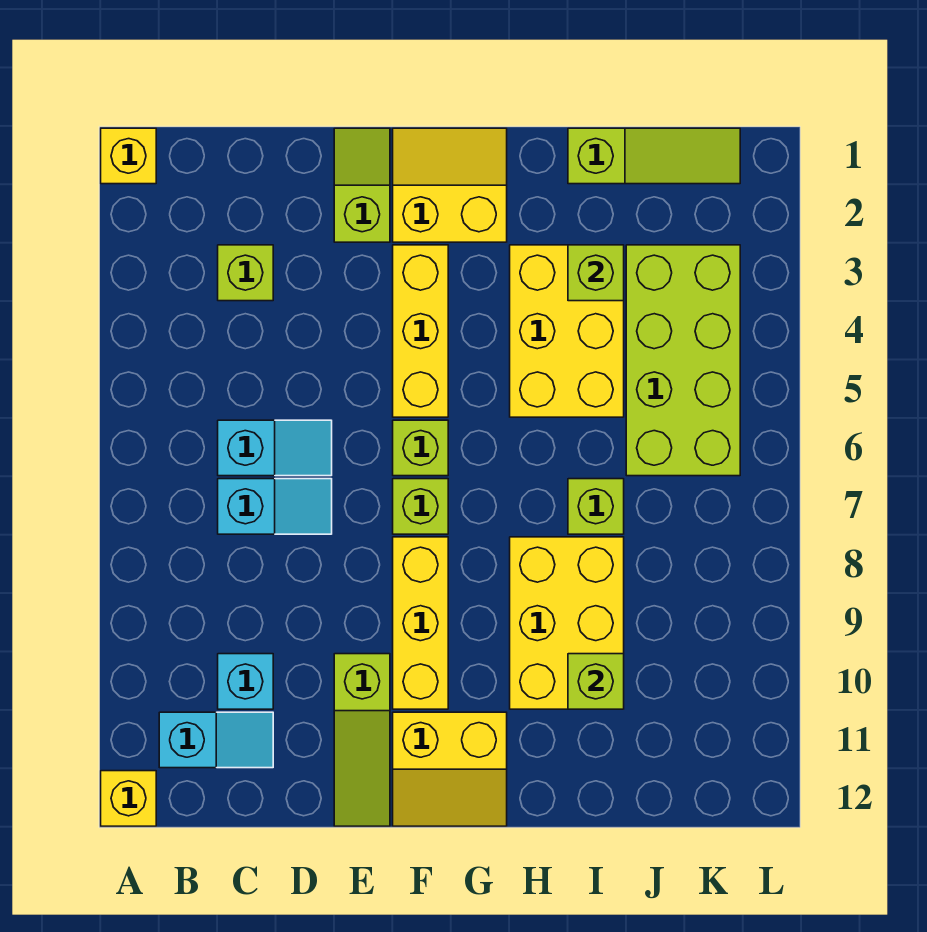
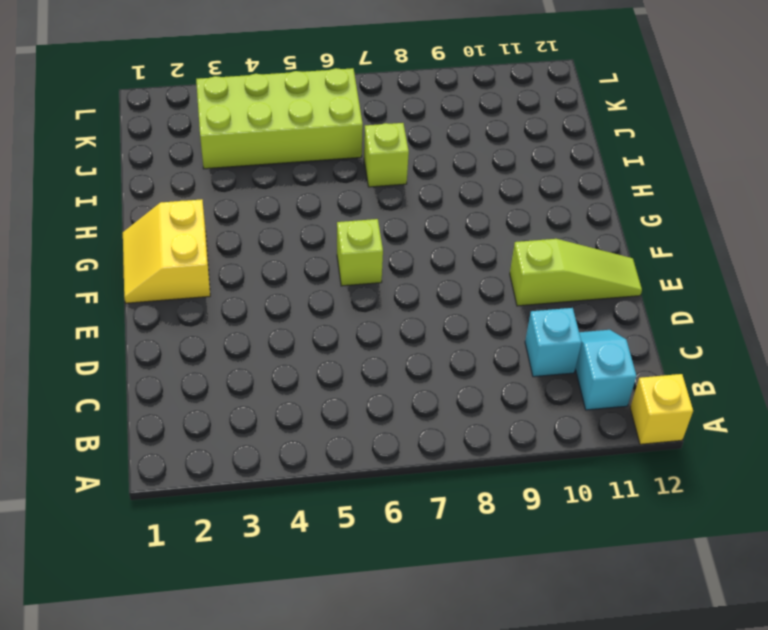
none -> yellow brick A1 level 1
none -> lime brick C3 level 1
none -> cyan slope C6:D6 level 1 top C

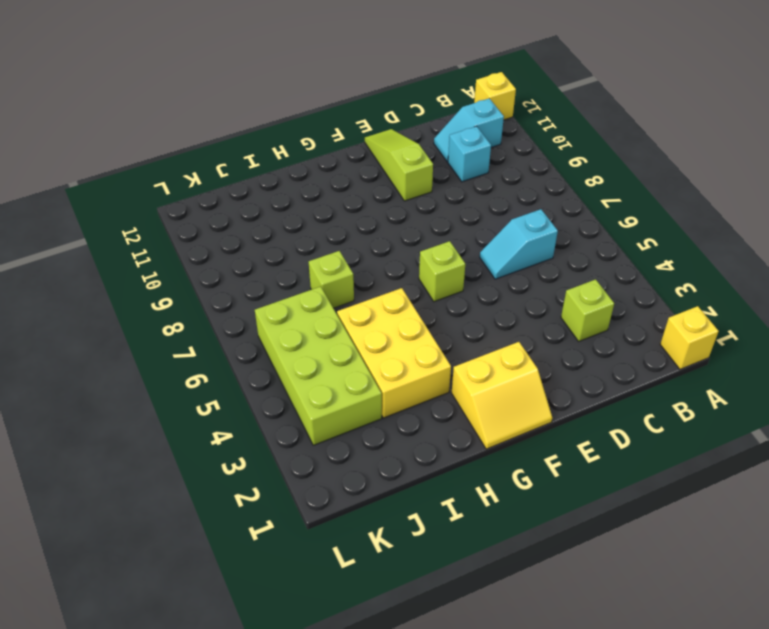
none -> cyan slope C7:D7 level 1 top C
none -> lime slope E1:E2 level 1 top 2
none -> yellow brick F3:F5 level 1

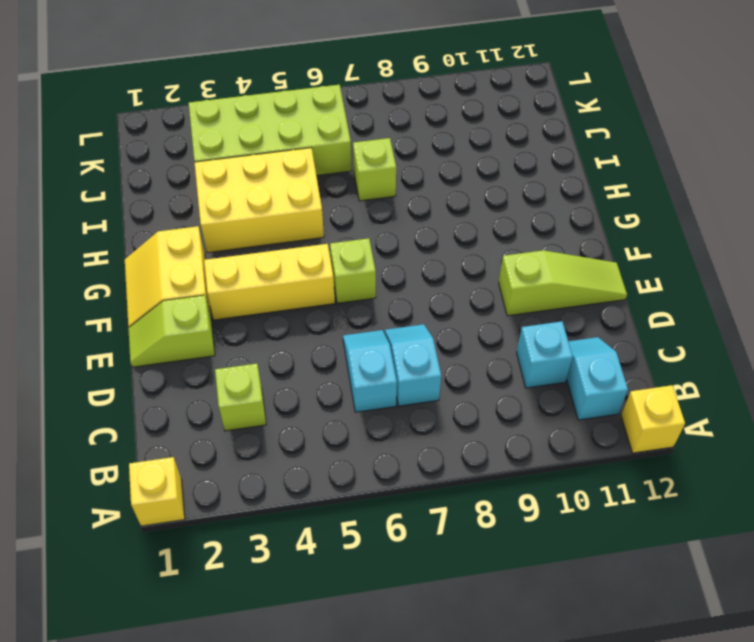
none -> lime brick F7 level 1
none -> yellow brick F8:F10 level 1
none -> yellow slope F11:G12 level 1 top 11

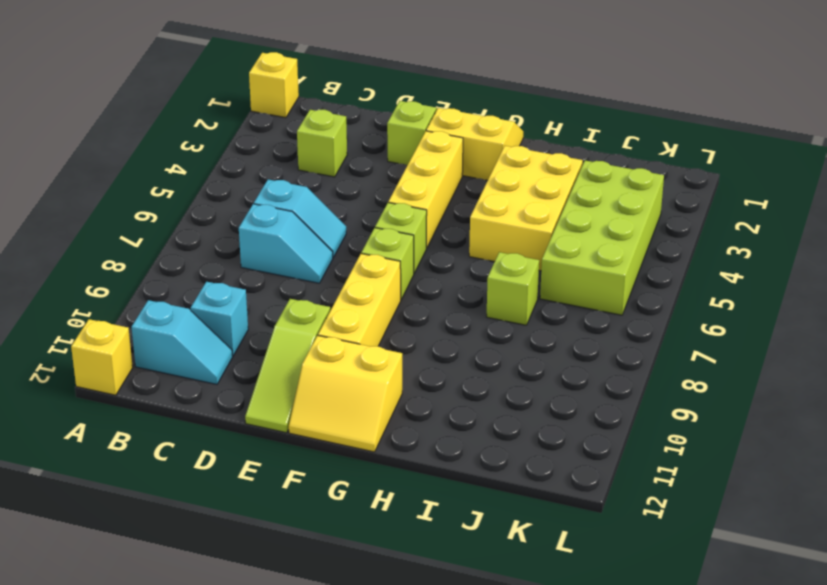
none -> yellow brick H8:I10 level 1
none -> lime slope I1:K1 level 1 top I
none -> lime brick I3 level 2

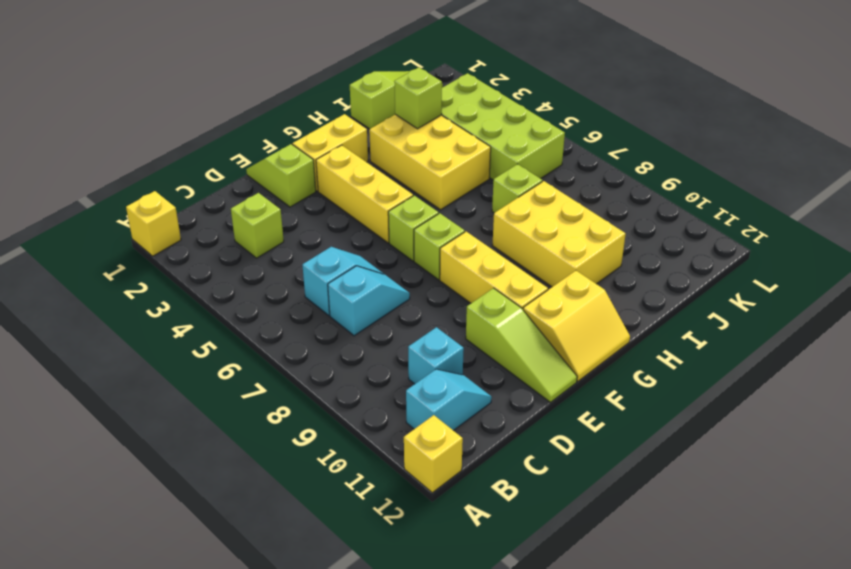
none -> lime brick I10 level 2

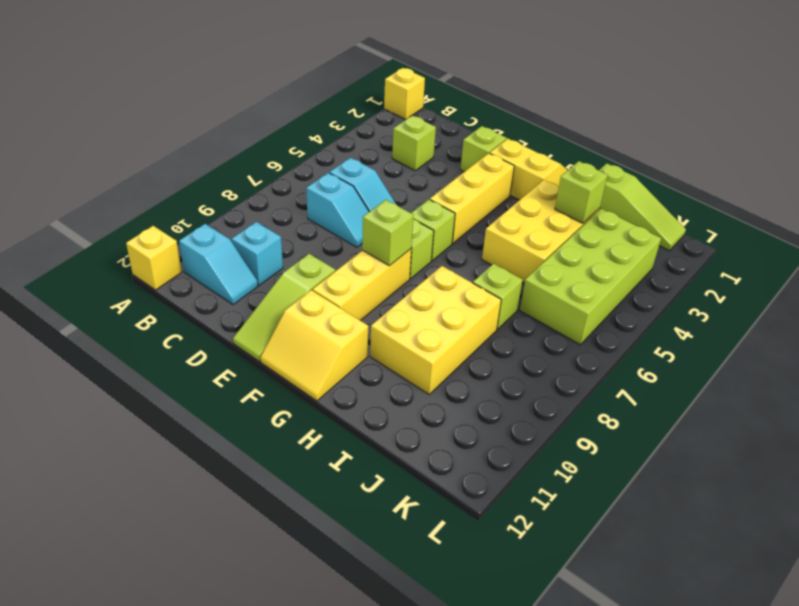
lime brick F8 level 2 -> lime brick I10 level 2

